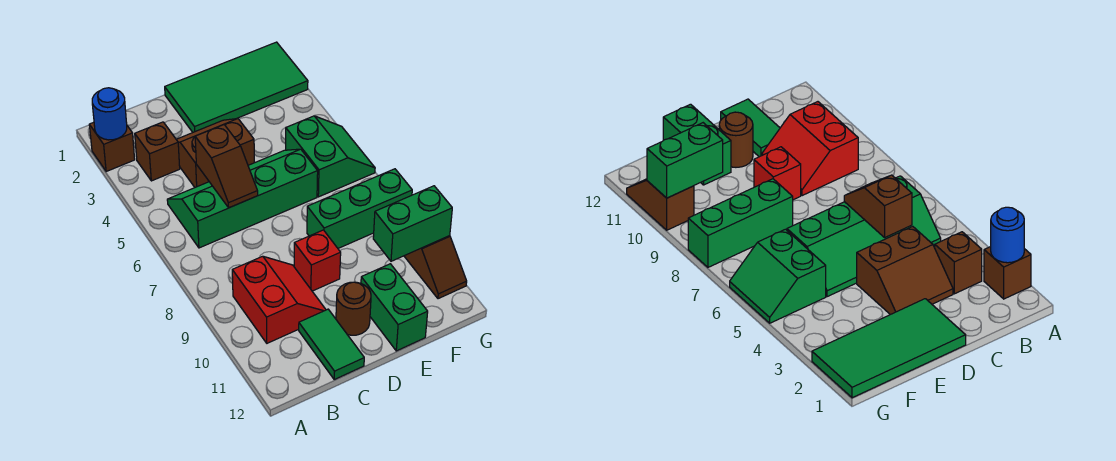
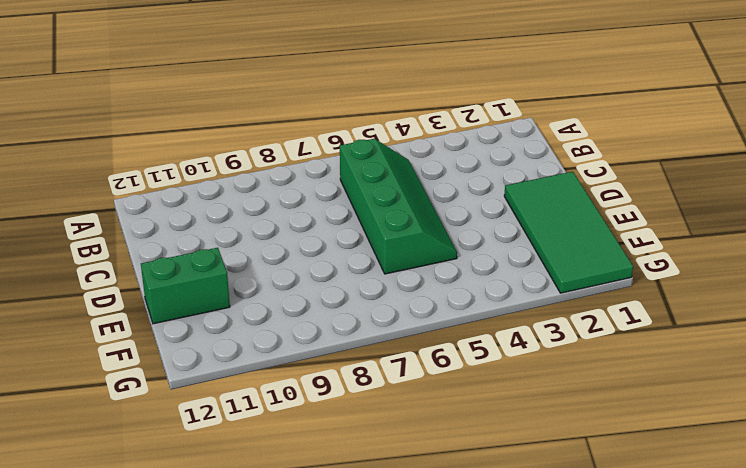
none -> brown brick A2 level 1
none -> brown brick B3 level 1
none -> red slope B9:C10 level 1 top B

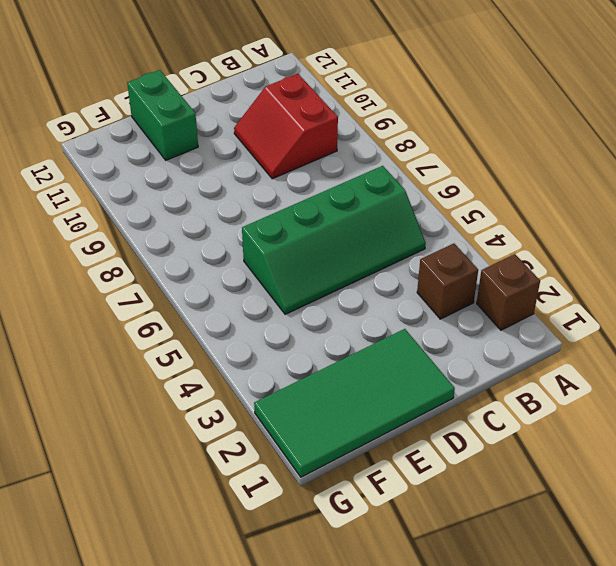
none -> brown slope C3:D4 level 1 top 4
none -> green tile C11:C12 level 1
none -> red brick D9 level 1

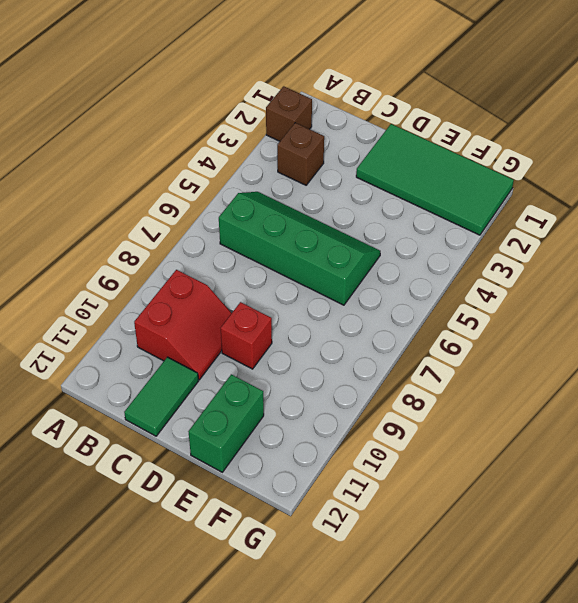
none -> brown slope C3:D4 level 1 top 4
none -> brown round brick D11 level 1
none -> green brick E8:G8 level 1

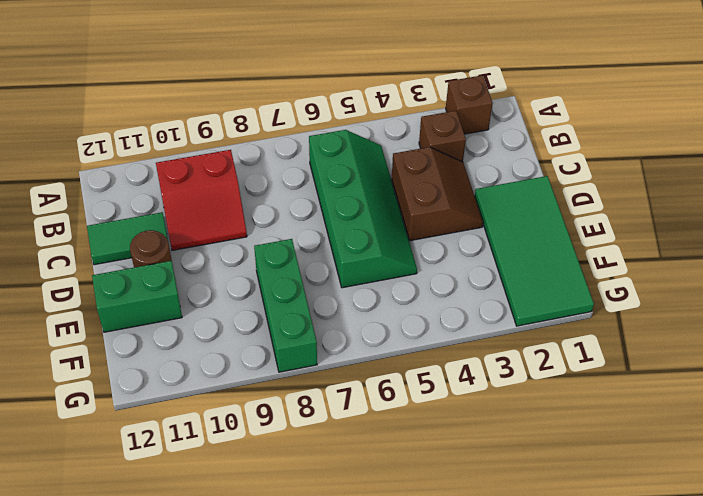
none -> red brick D9 level 1
none -> green slope F5:G6 level 1 top F
none -> brown slope G10:G11 level 1 top 10

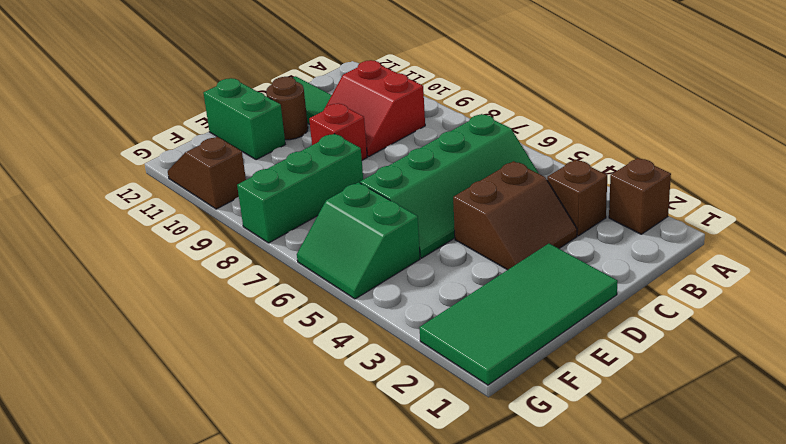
none -> blue round brick A2 level 2
none -> brown slope C5:C6 level 2 top 5
none -> green brick F10:G10 level 2

